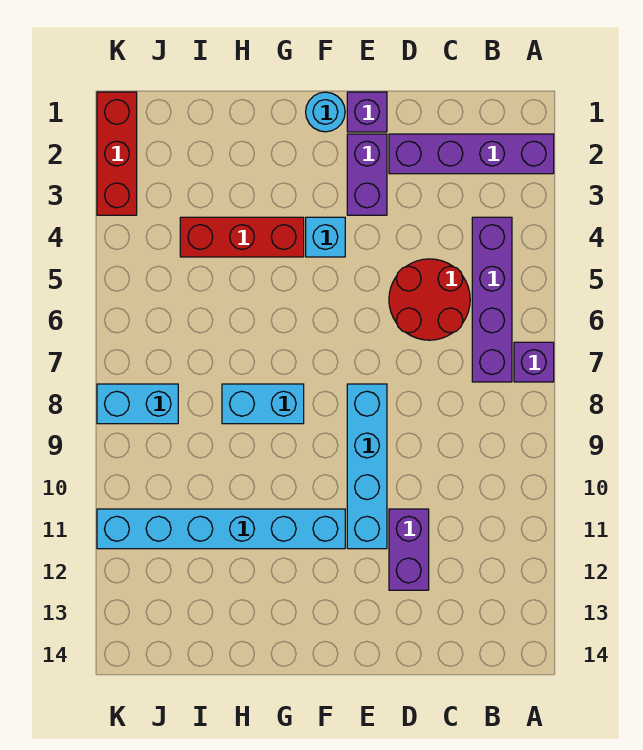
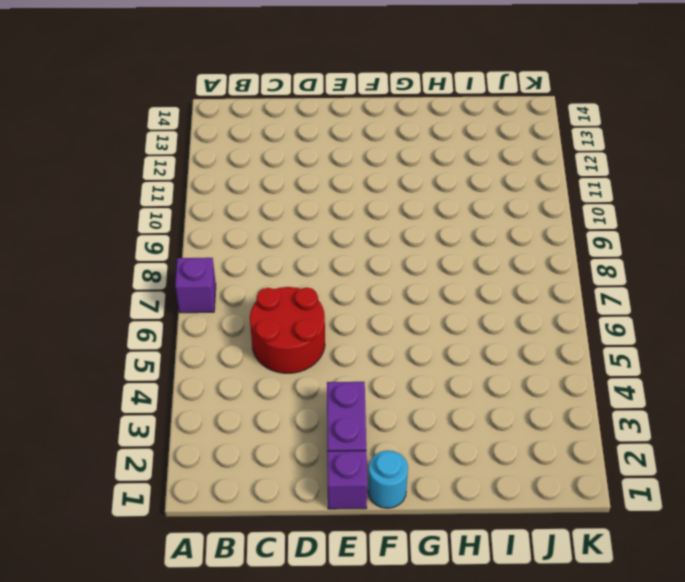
none -> purple brick A2:D2 level 1
none -> purple brick B4:B7 level 1
none -> purple brick D11:D12 level 1

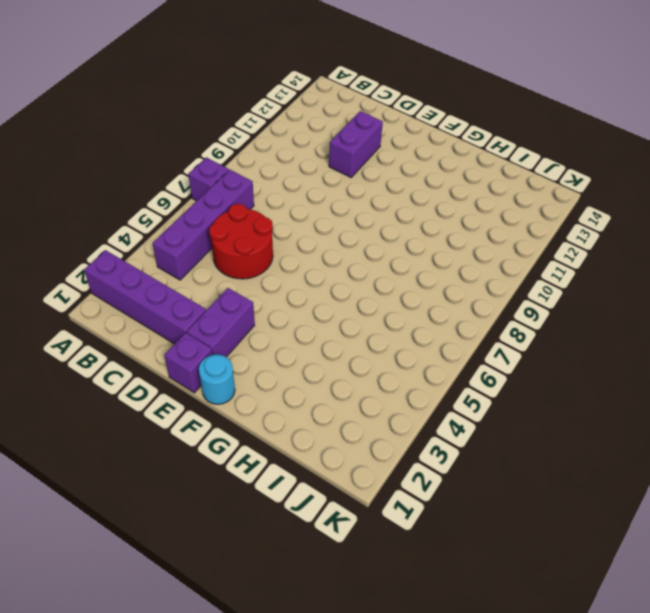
none -> cyan brick E8:E11 level 1
none -> cyan brick F4 level 1
none -> cyan brick F11:K11 level 1

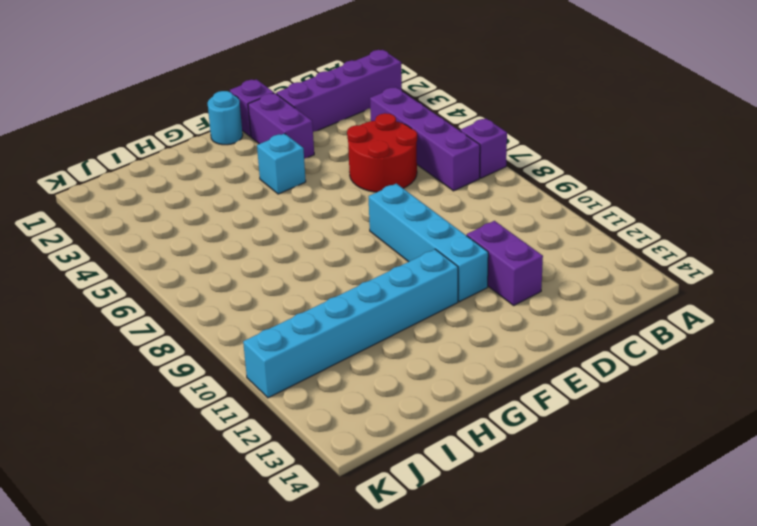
none -> red brick G4:I4 level 1
none -> cyan brick G8:H8 level 1
none -> cyan brick J8:K8 level 1

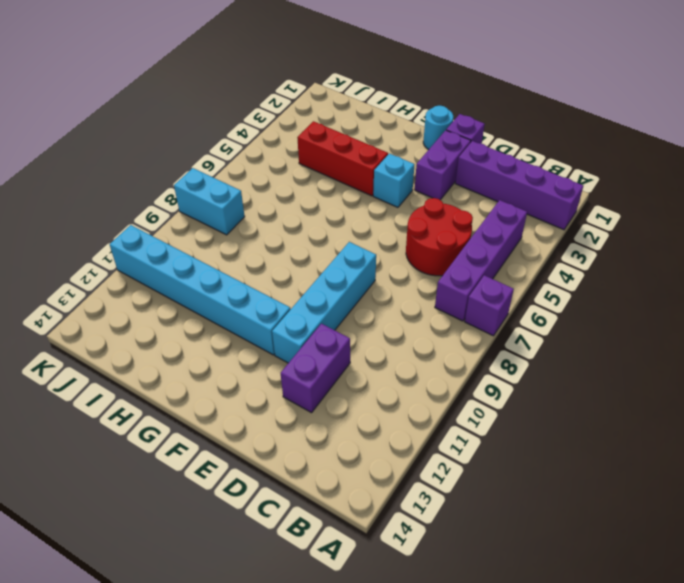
none -> cyan brick G8:H8 level 1
none -> red brick K1:K3 level 1

